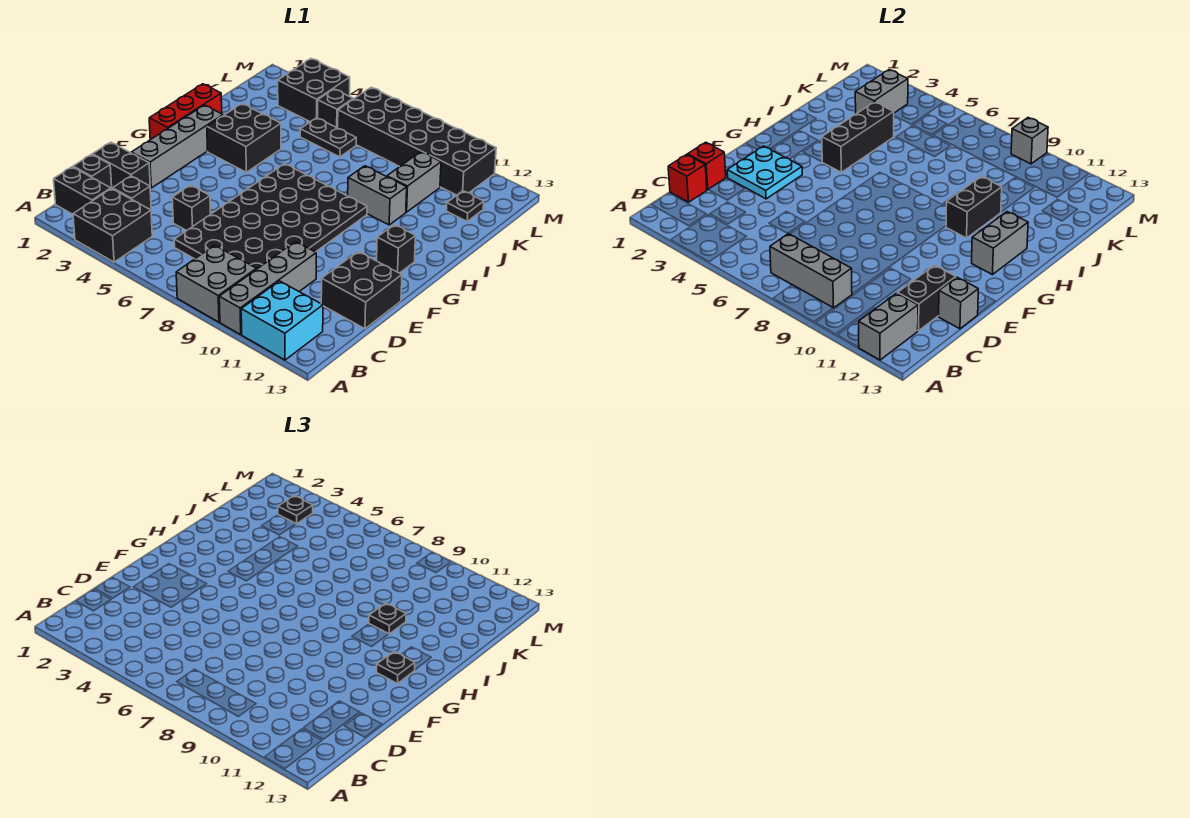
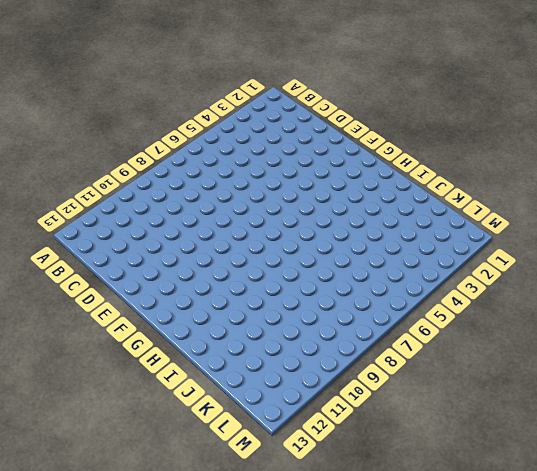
none -> black brick A3:B4 level 1
none -> grey brick A8:B9 level 1
none -> grey brick A10:D10 level 1
none -> cyan brick A11:B12 level 1

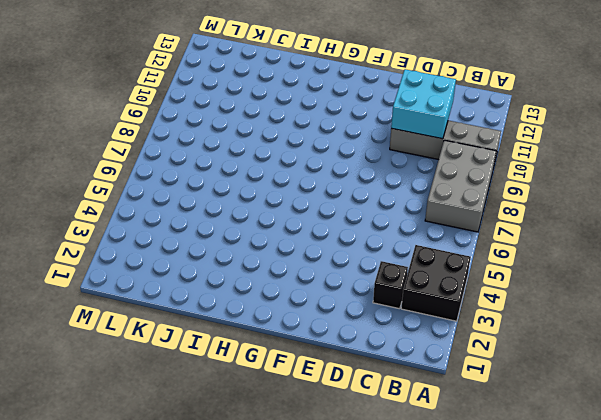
grey brick A7:B9 level 1 -> grey brick A8:B9 level 1
cyan brick C10:D11 level 2 -> cyan brick A11:B12 level 1
none -> black brick B1:B2 level 1
none -> black brick C1 level 1
none -> black plate C6:H9 level 1
none -> black brick D1:D2 level 1

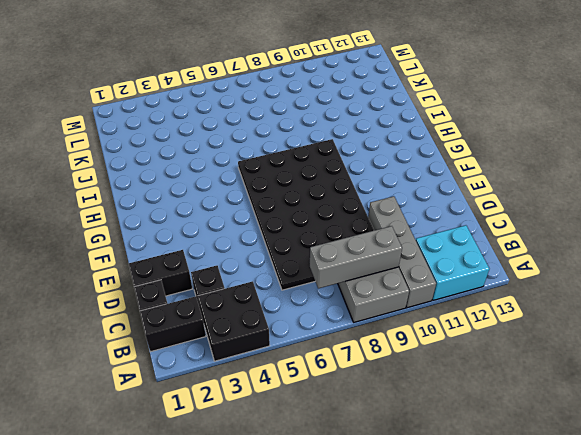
none -> black brick D5 level 1
none -> black brick D12:E13 level 1
none -> grey brick E2:H2 level 1
none -> red brick G1:I1 level 1

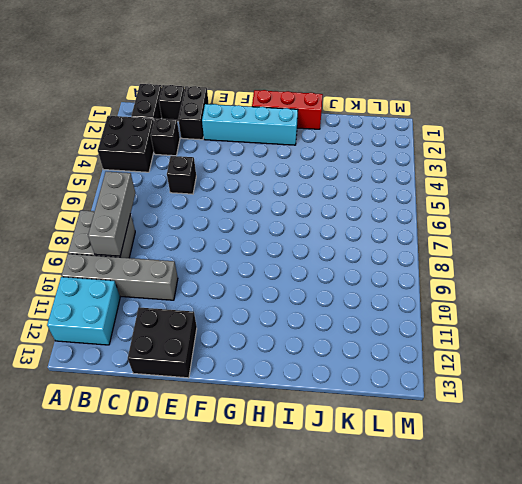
cyan brick E2:H2 level 1 -> grey brick E2:H2 level 1
none -> black plate C6:H9 level 1
none -> black brick G12 level 1
none -> black brick H3:I4 level 1
none -> grey brick I9:I10 level 1

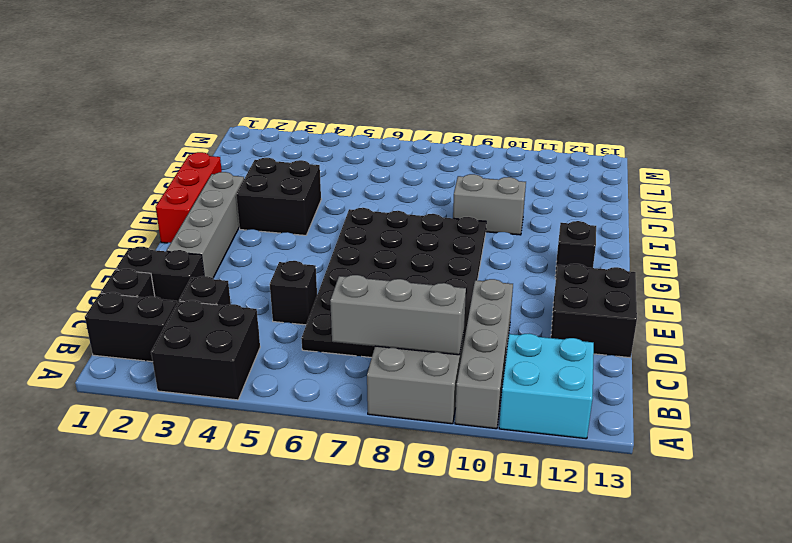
none -> grey brick J10:K10 level 1
none -> black plate K5:K6 level 1
none -> black plate K12 level 1
none -> black brick L3:M4 level 1

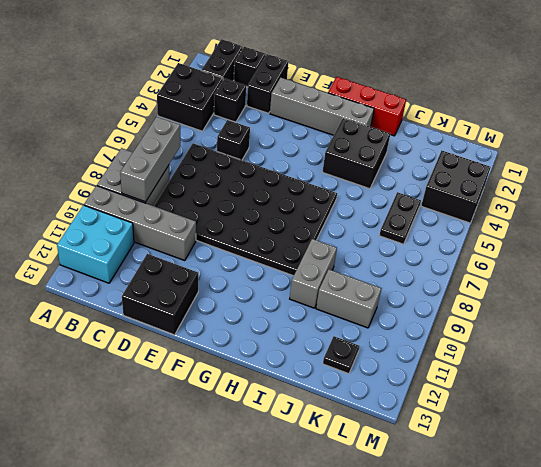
none -> black brick G12 level 1
none -> black brick L5 level 1
none -> black brick L6:M11 level 1
none -> grey brick A12:B12 level 2

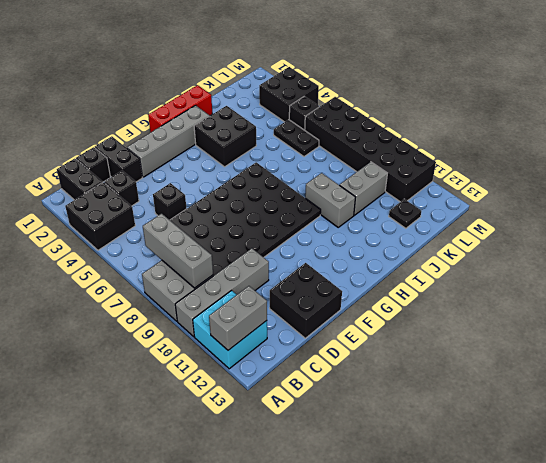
none -> black brick G12 level 1
none -> red brick C1 level 2
none -> black brick C12:D12 level 2
none -> red brick D1 level 2

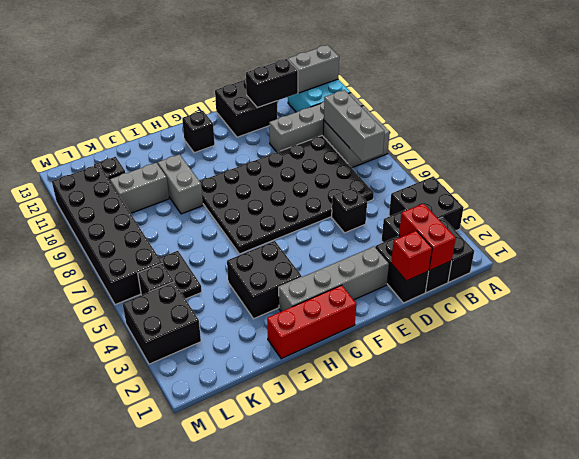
red brick C1:C2 level 2 -> red brick C1 level 2
none -> grey brick D13 level 2
none -> cyan plate E2:F3 level 2
none -> grey brick G12:H12 level 2
none -> black brick H4:J4 level 2

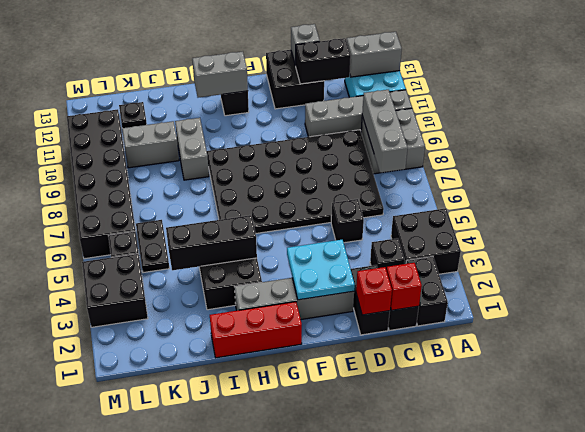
none -> black brick H10:I10 level 2
none -> grey brick K3:L3 level 2
none -> grey brick M9 level 2
none -> black plate G12 level 3

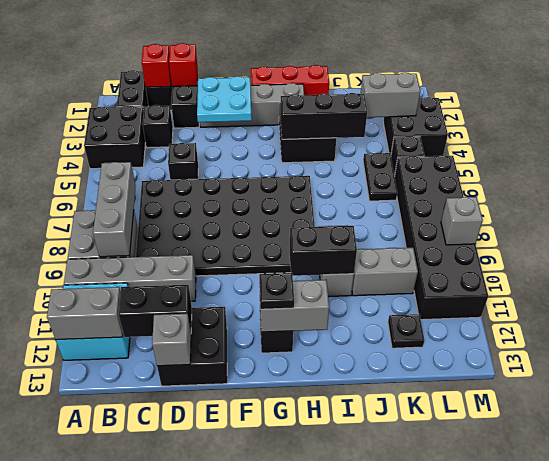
none -> black plate I10 level 3
none -> black plate L3 level 3

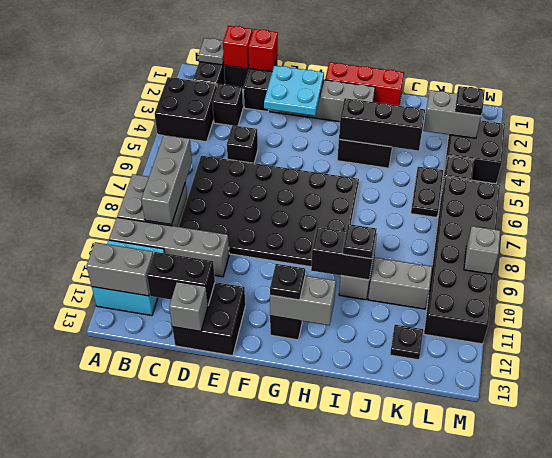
grey plate B1 level 2 -> none

